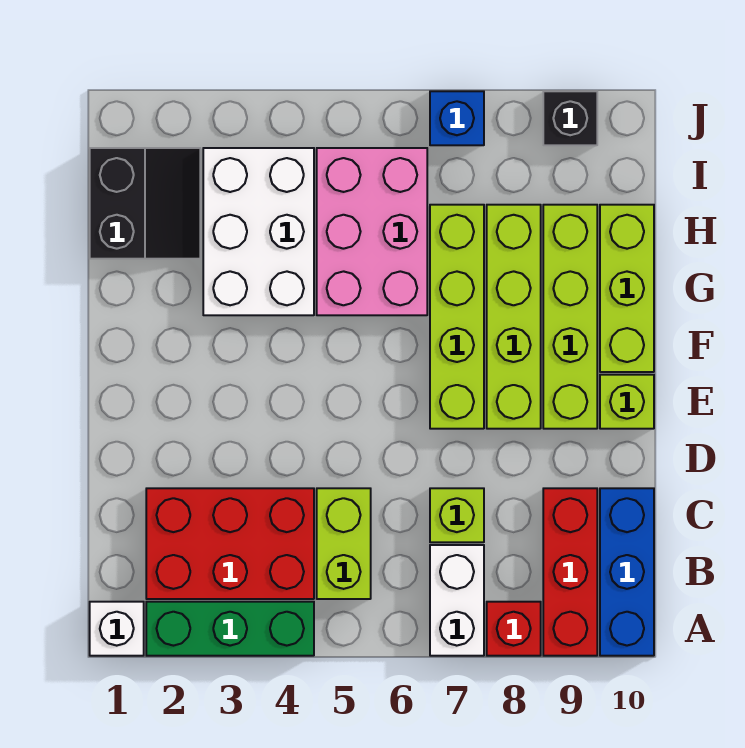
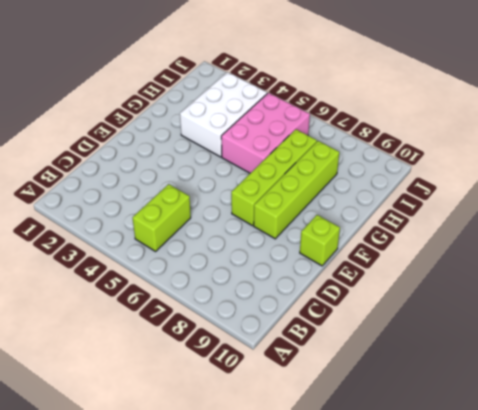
none -> white brick A1 level 1
none -> green brick A2:A4 level 1
none -> white brick A7:B7 level 1

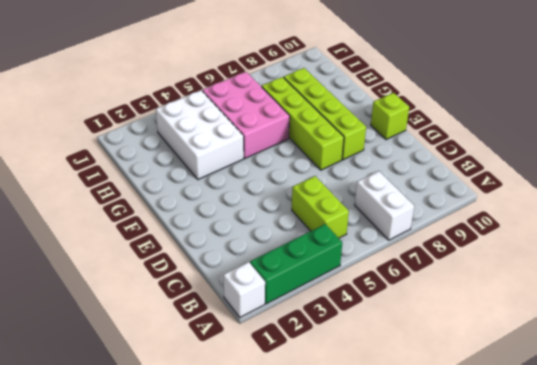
none -> red brick A8 level 1
none -> red brick A9:C9 level 1
none -> blue brick A10:C10 level 1

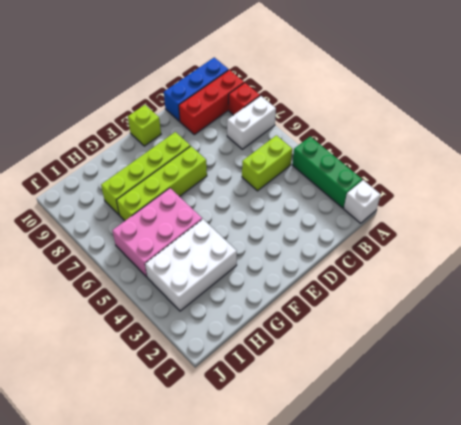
none -> red brick B2:C4 level 1
none -> lime brick C7 level 1
none -> lime brick E9:H9 level 1

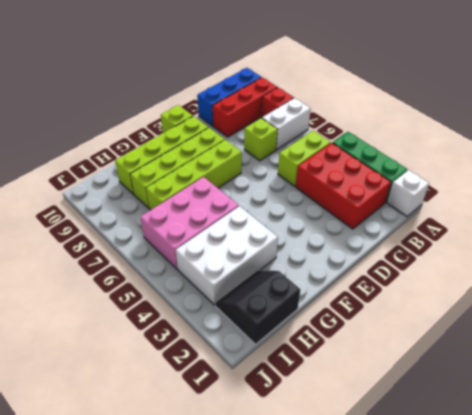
none -> lime brick F10:H10 level 1
none -> blue brick J7 level 1
none -> black brick J9 level 1

